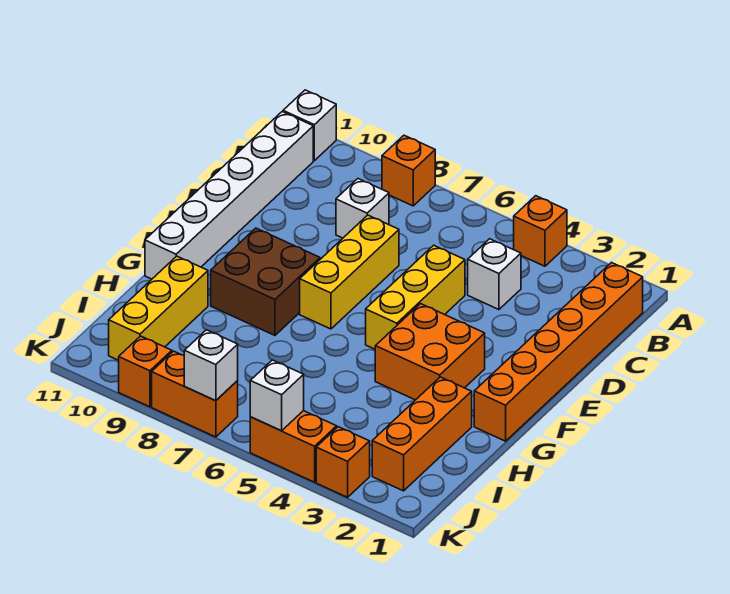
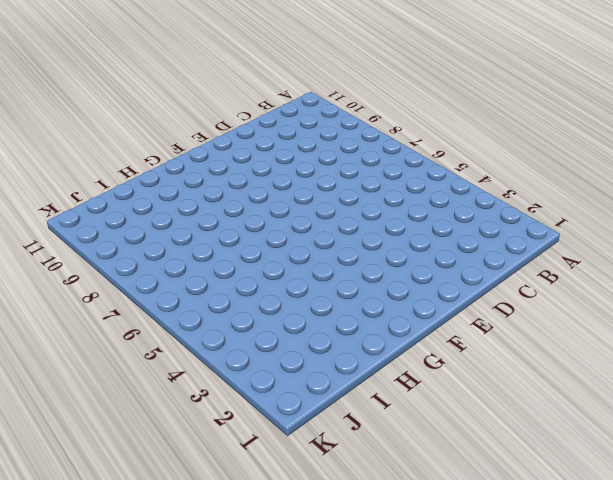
none -> orange brick A4 level 1
none -> orange brick A8 level 1
none -> white brick A11 level 1

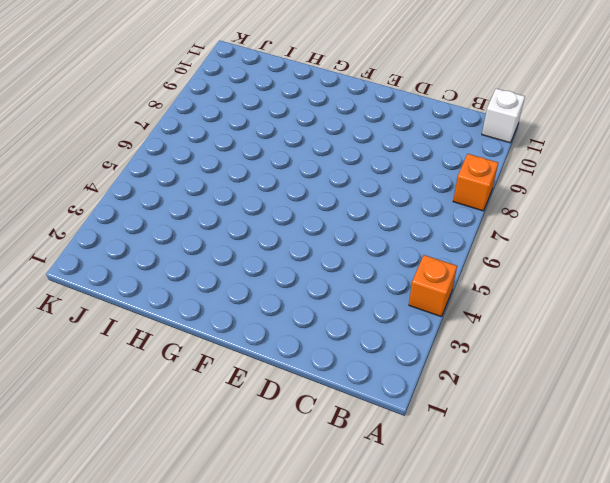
none -> orange brick B1:G1 level 1
none -> white brick B11:G11 level 1
none -> white brick C4 level 1

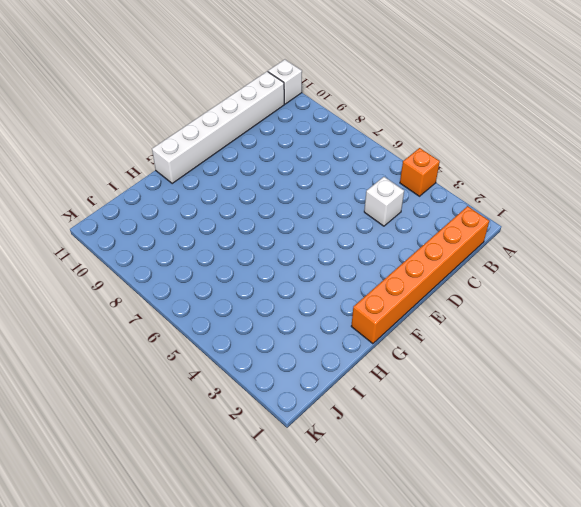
none -> orange brick A8 level 1
none -> white brick C8 level 1
none -> yellow brick D5:F5 level 1

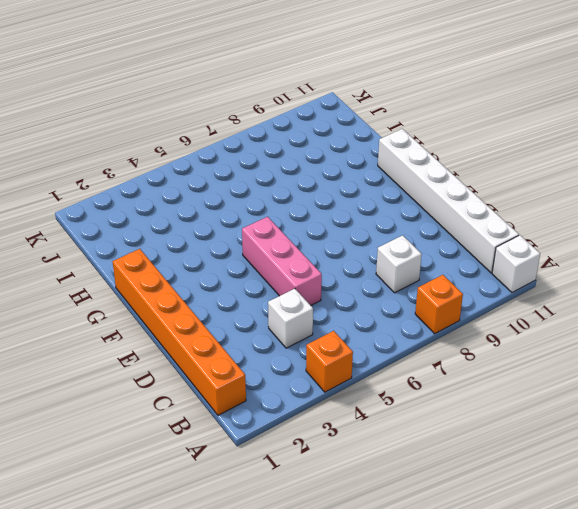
pink brick D5:F5 level 1 -> yellow brick D5:F5 level 1
none -> yellow brick D7:F7 level 1
none -> orange brick F3:G4 level 1
none -> brown brick F8:G9 level 1

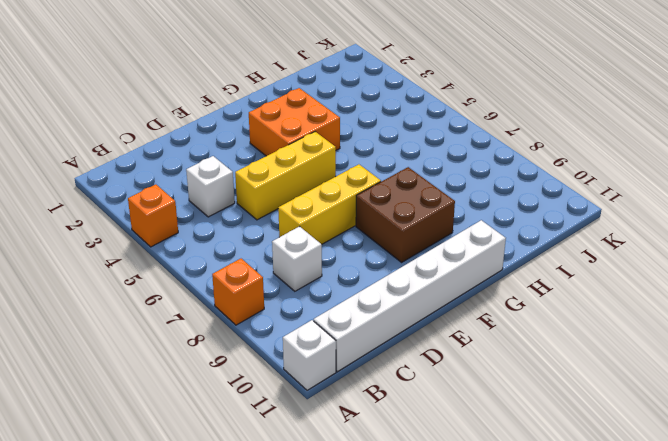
none -> orange brick B1:G1 level 1
none -> orange brick H2:J2 level 1
none -> yellow brick H10:J10 level 1

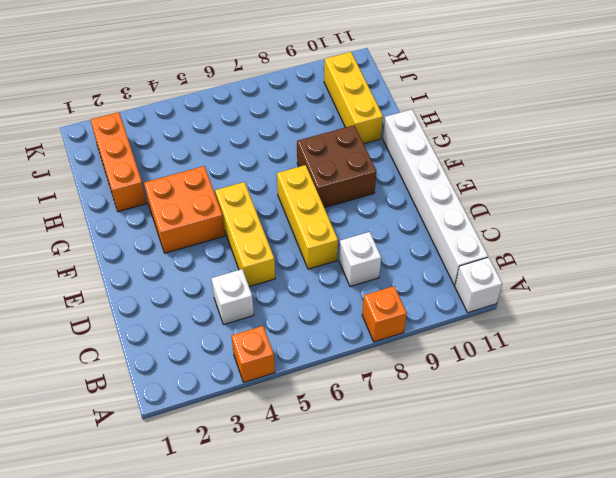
none -> orange brick B1:G1 level 1
none -> orange brick K3 level 1
none -> orange brick K4:K5 level 1

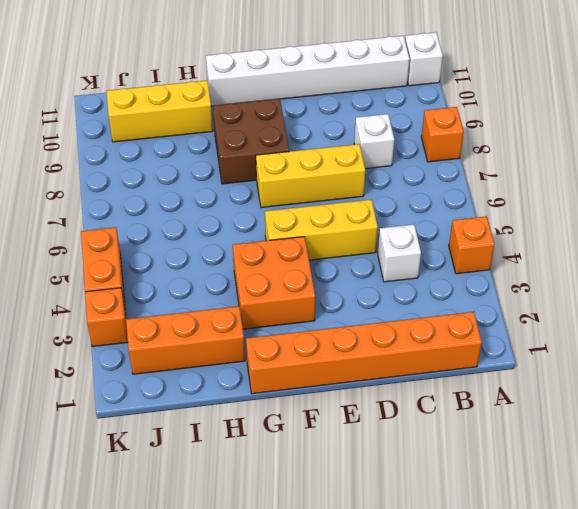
none -> orange brick K7:K8 level 1
none -> orange brick K9 level 1
none -> white brick K5 level 2

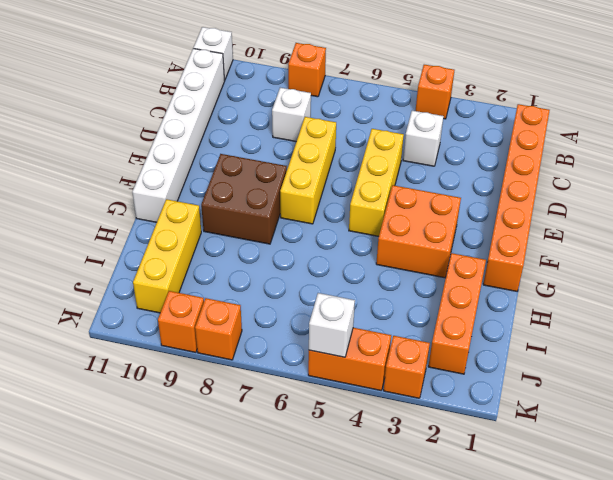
orange brick K8 level 1 -> orange brick K7:K8 level 1
none -> white brick K7 level 2

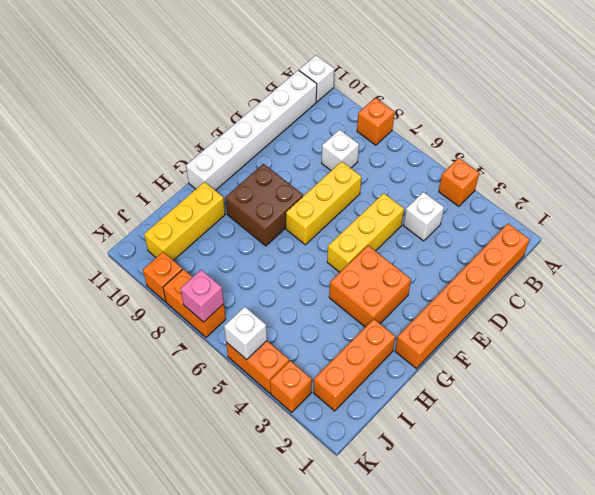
pink brick K7 level 2 -> white brick K7 level 2

